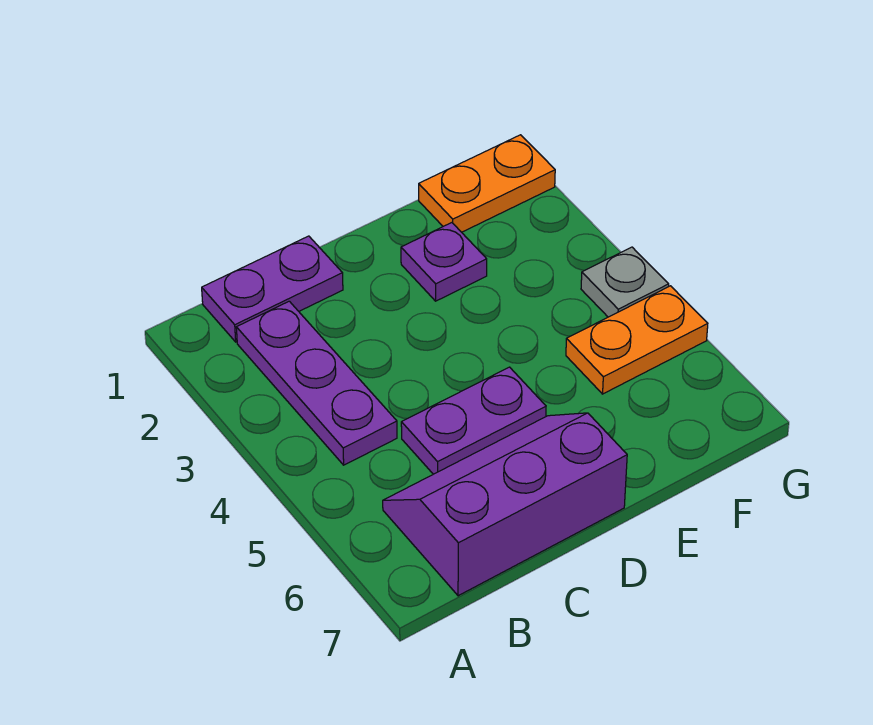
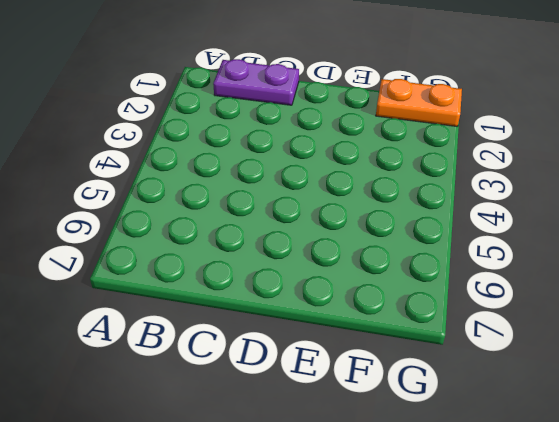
none -> purple plate B2:B4 level 1
none -> purple slope B6:D7 level 1 top 7

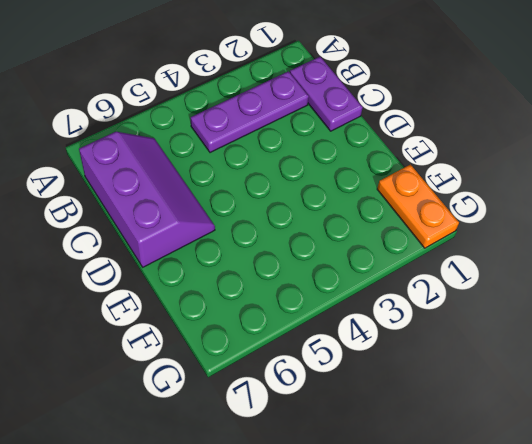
none -> purple plate C5:D5 level 1
none -> purple plate E2 level 1

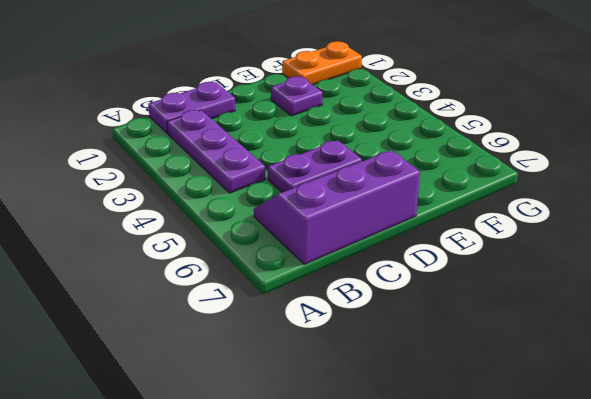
none -> orange plate F5:G5 level 1
none -> grey plate G4 level 1

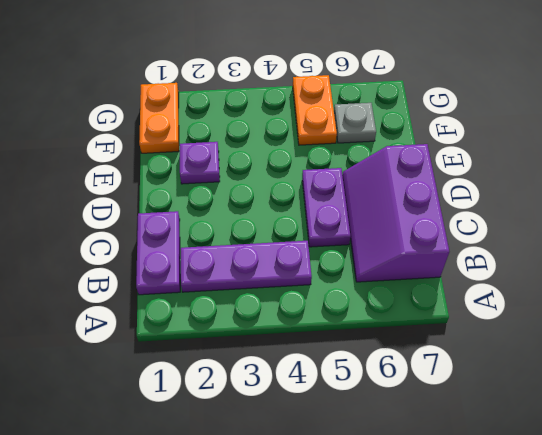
grey plate F6 level 1 -> grey plate G4 level 1

